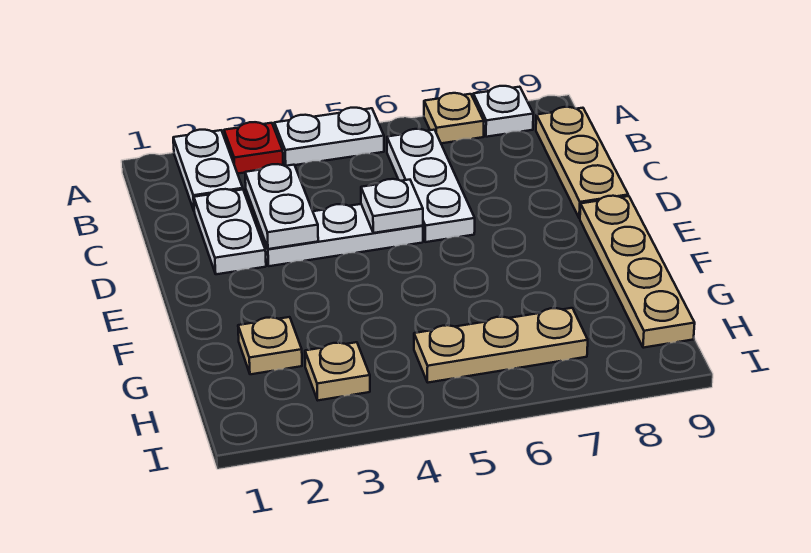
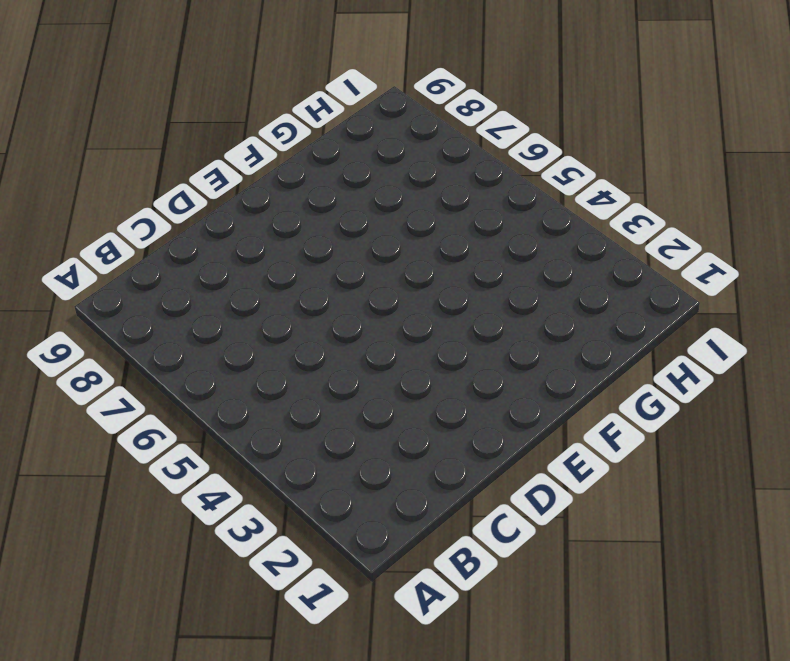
none -> white plate A2:B2 level 1
none -> red plate A3 level 1
none -> white plate A4:A5 level 1

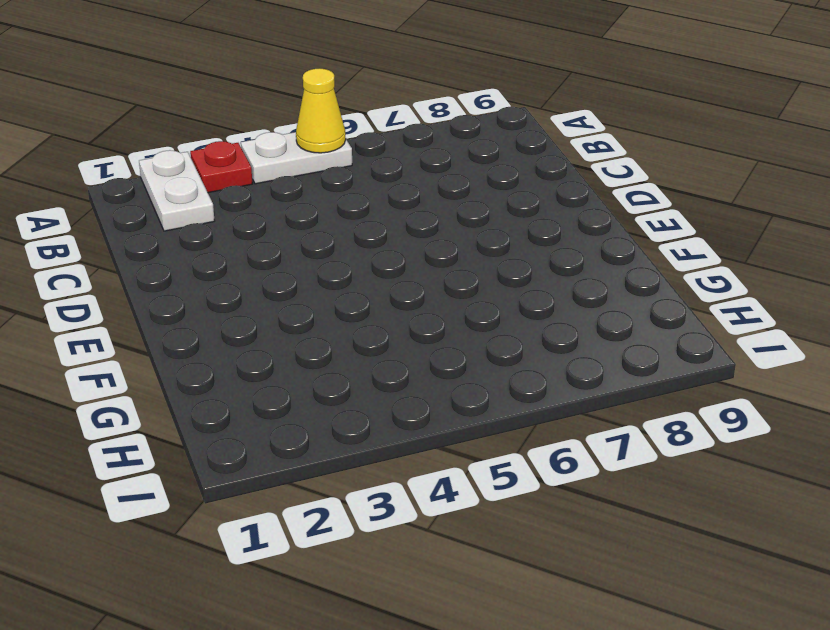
yellow cone A5 level 2 -> none
none -> tan plate A7 level 1
none -> white plate A8 level 1
none -> white plate B6:D6 level 1

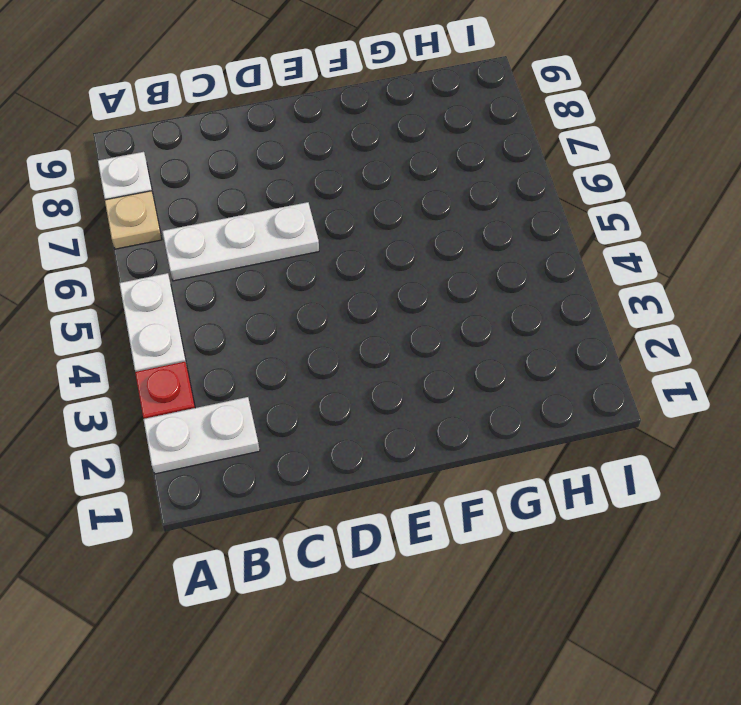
none -> tan plate B9:D9 level 1
none -> white plate C2:D2 level 1
none -> white plate D3:D5 level 1

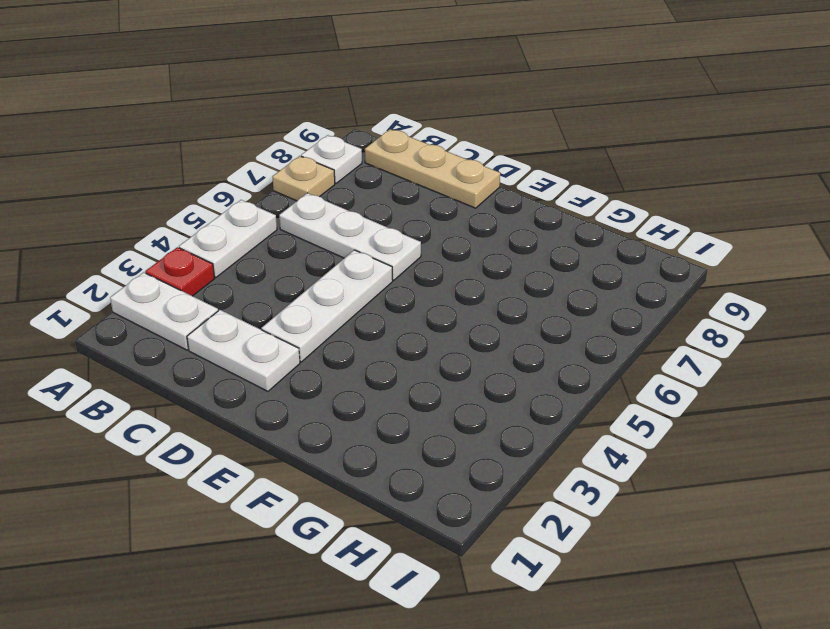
none -> tan plate E9:H9 level 1
none -> tan plate G2 level 1
none -> tan plate H3 level 1

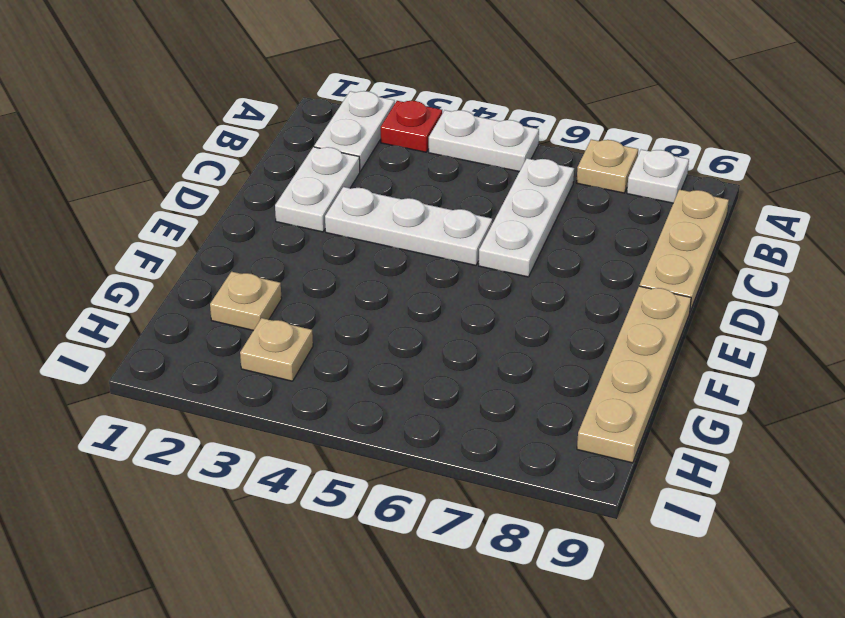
none -> tan plate H5:H7 level 1
none -> white plate C3:D3 level 2
none -> white plate D5 level 2

